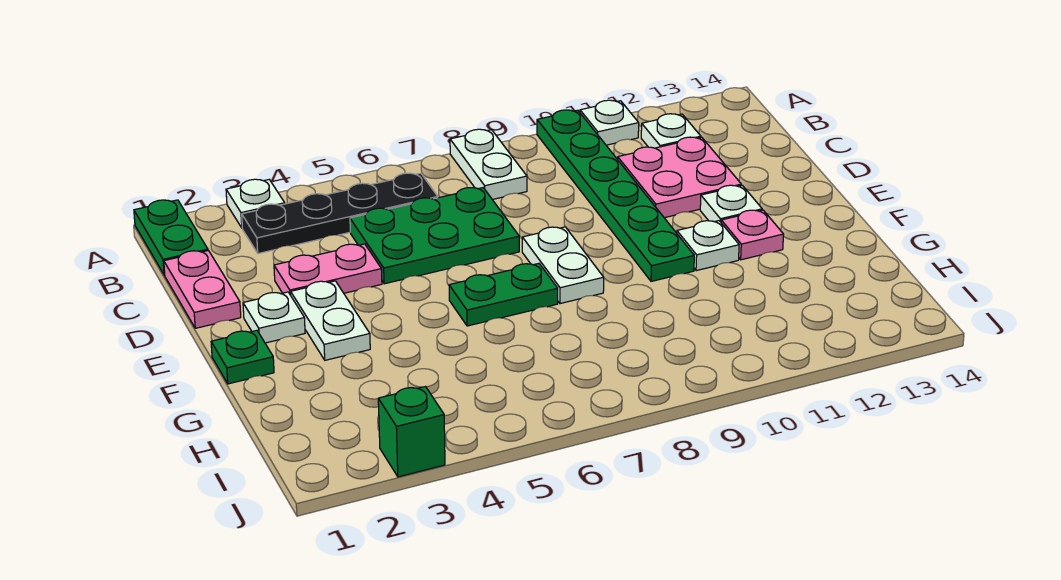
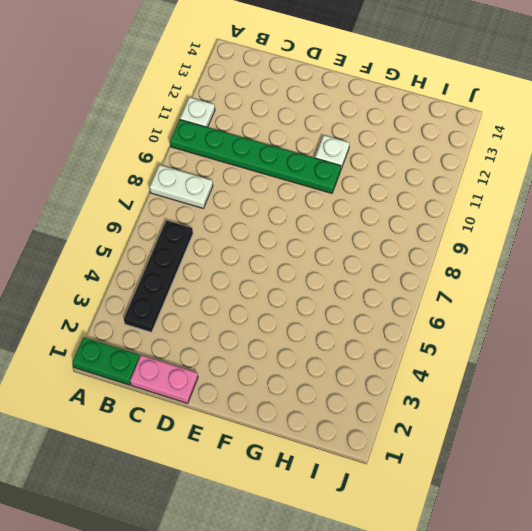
none -> white plate A3 level 1
none -> white plate B12 level 1
none -> green plate C5:D7 level 1

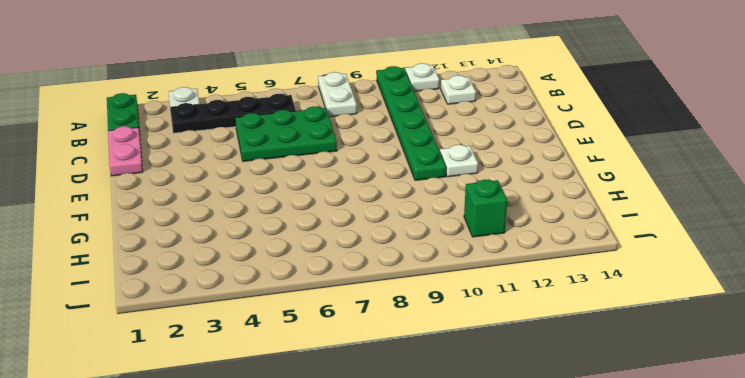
green brick I11 level 1 -> green brick J3 level 1
none -> pink plate C11:D12 level 1
none -> pink plate D3:D4 level 1
none -> white plate E2 level 1

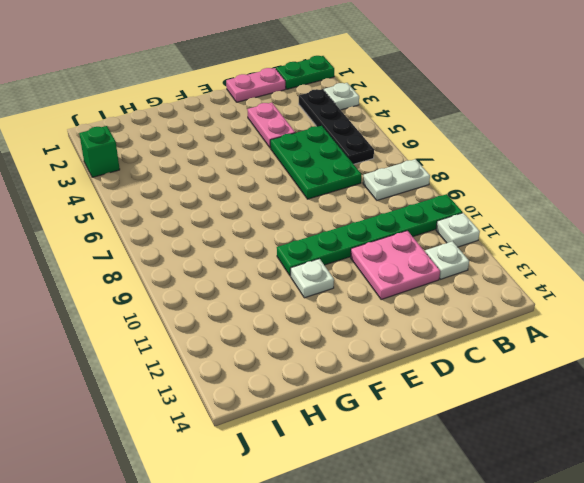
none -> white plate E2 level 1
none -> white plate E3:F3 level 1
none -> white plate E8:F8 level 1

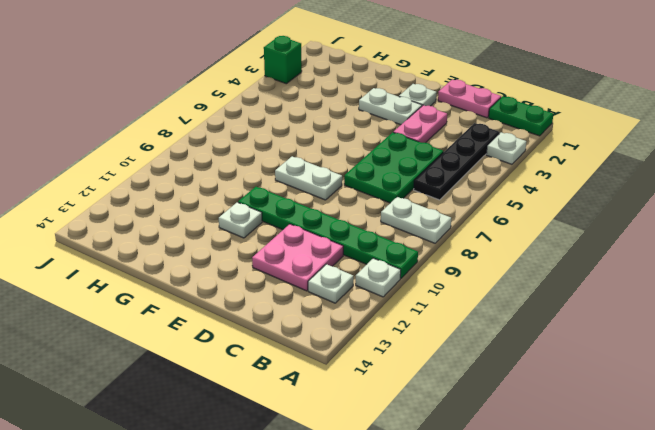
none -> white plate E12 level 1
none -> green plate F1 level 1
none -> green plate F6:F7 level 1

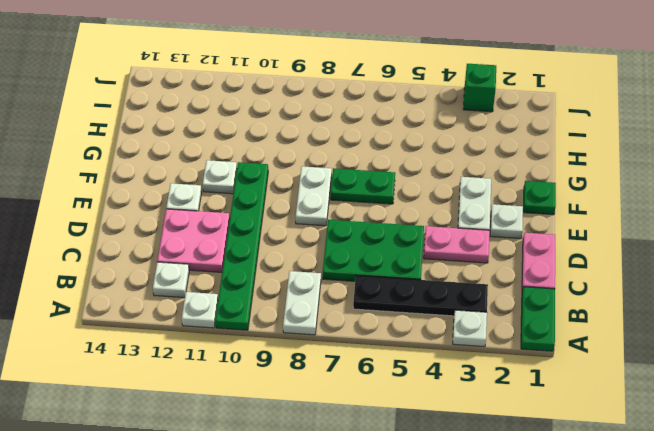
none -> pink plate F12 level 1

